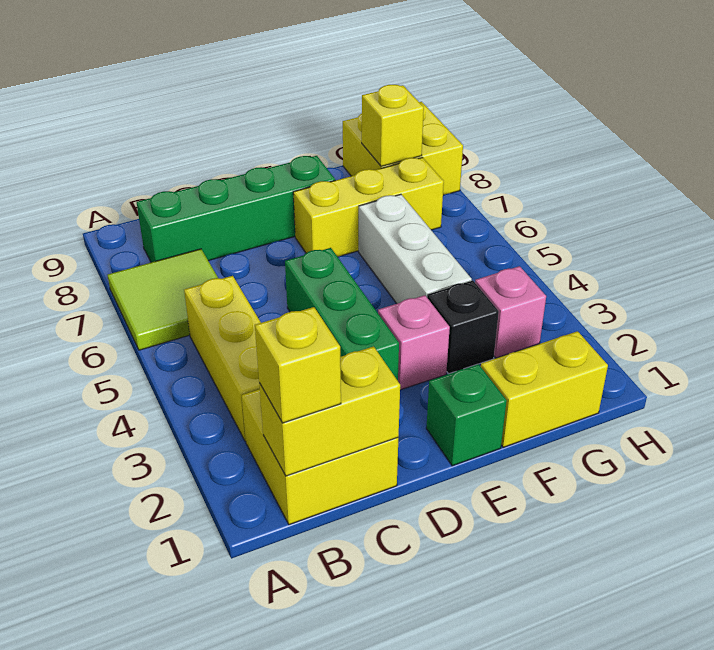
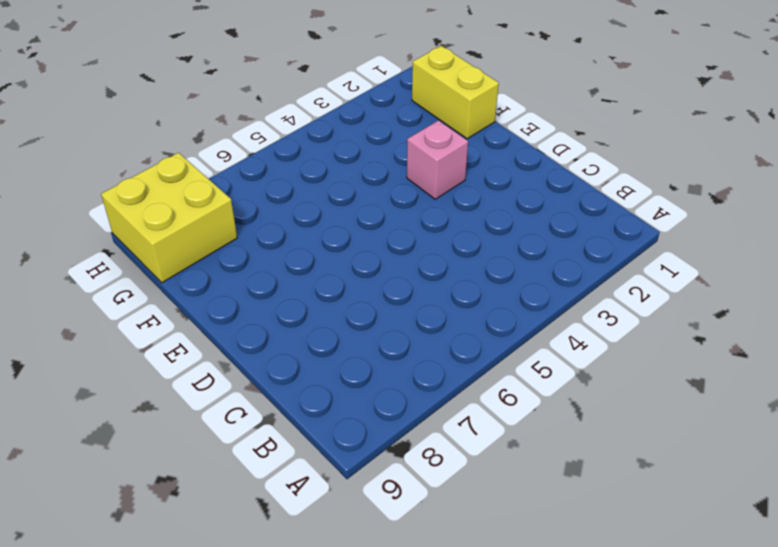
none -> lime tile A6:B7 level 1
none -> yellow brick B1:C2 level 1
none -> yellow brick B3:B5 level 1

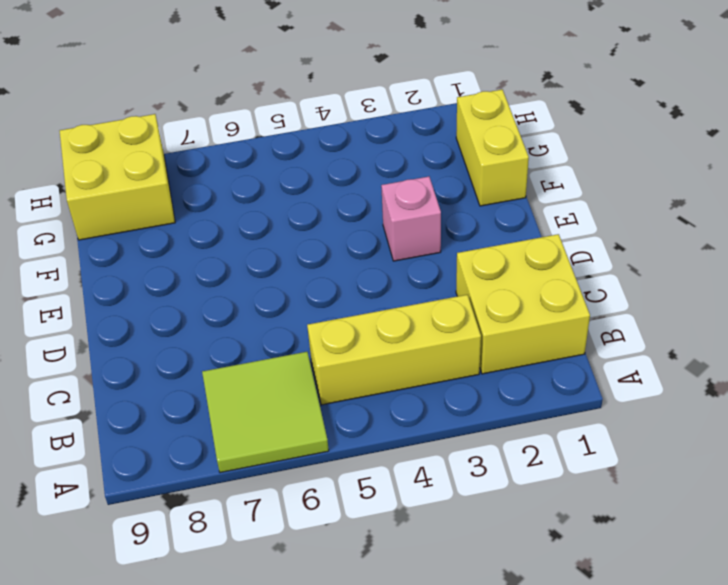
none -> green brick B8:E8 level 1
none -> green brick D3:D5 level 1
none -> green brick E1 level 1

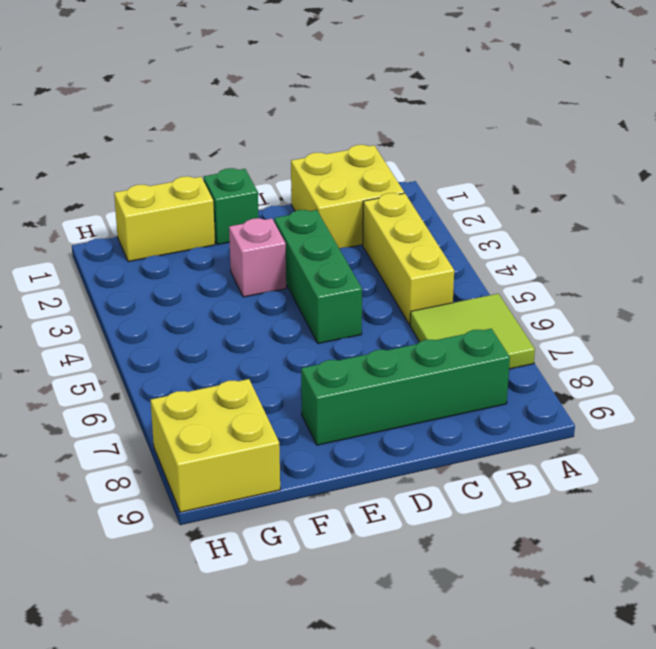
none -> yellow brick E7:G7 level 1
none -> black brick F3 level 1
none -> white brick F4:F6 level 1

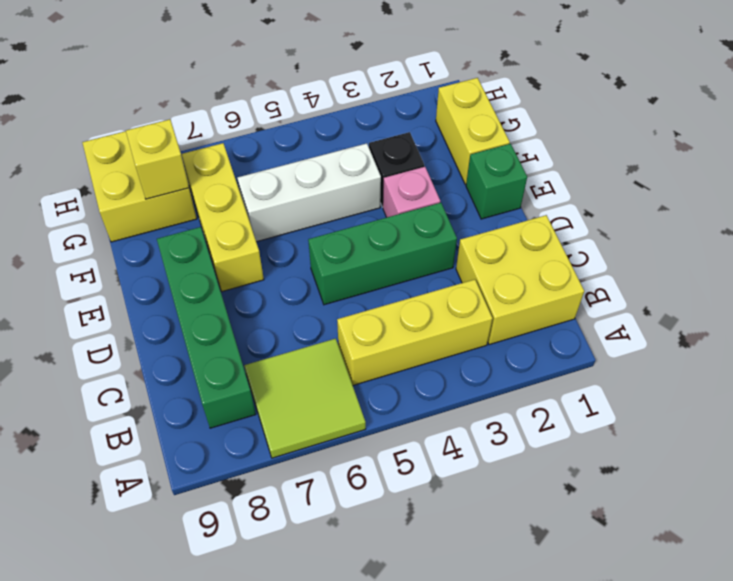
none -> pink brick G3 level 1
none -> yellow brick B1:C1 level 2
none -> yellow brick B1 level 3

